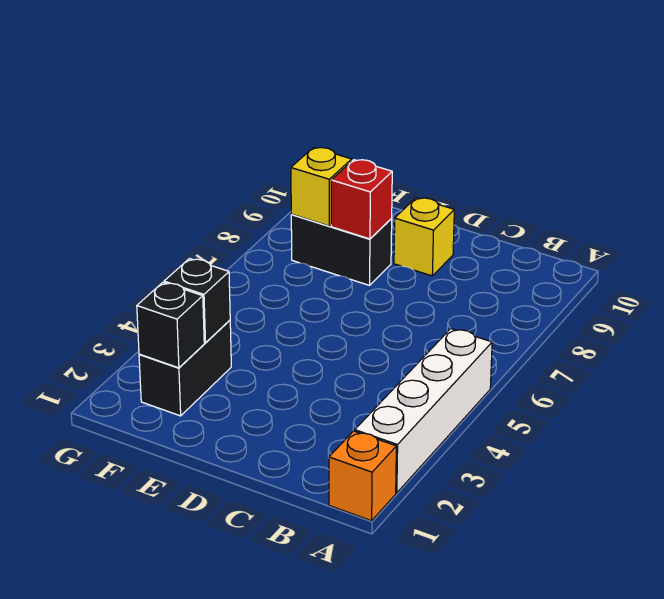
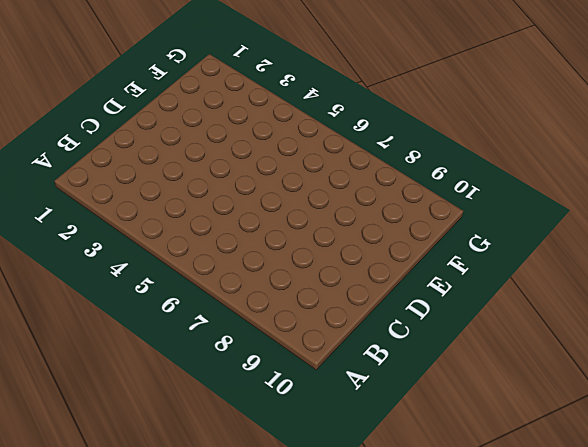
none -> orange brick A1 level 1
none -> white brick A2:A5 level 1

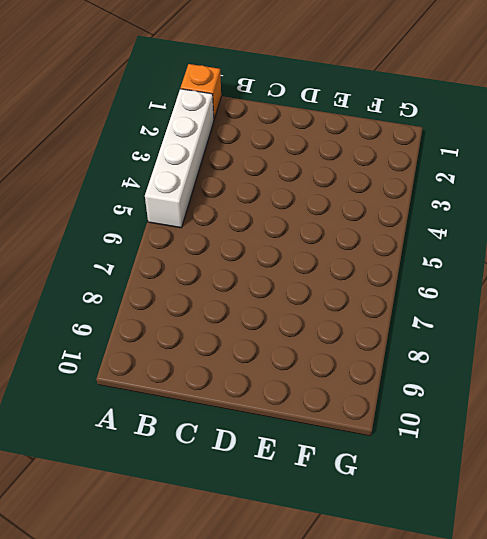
none -> yellow brick D9 level 1
none -> black brick E8:F8 level 1

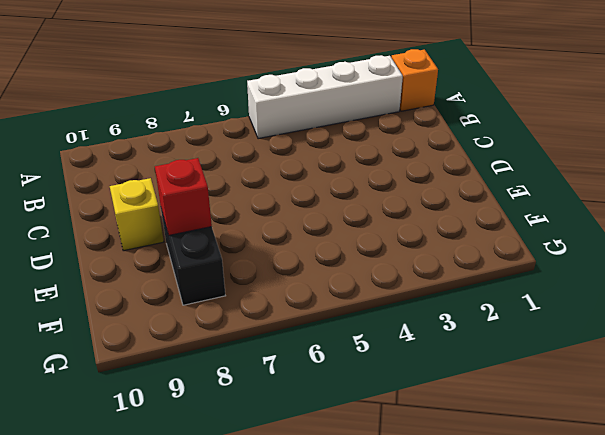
none -> black brick F2:F3 level 1
none -> black brick F2 level 2

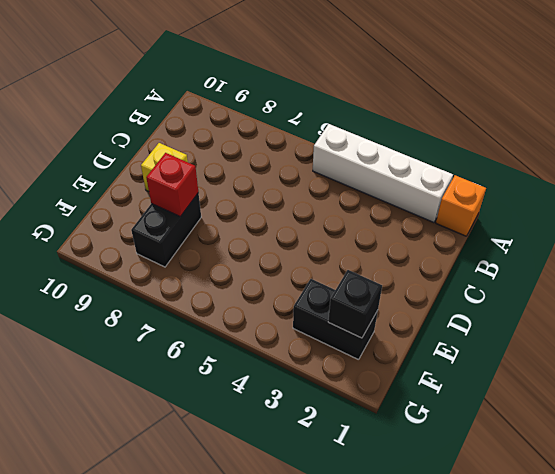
none -> black brick F3 level 2
none -> yellow brick F8 level 2

